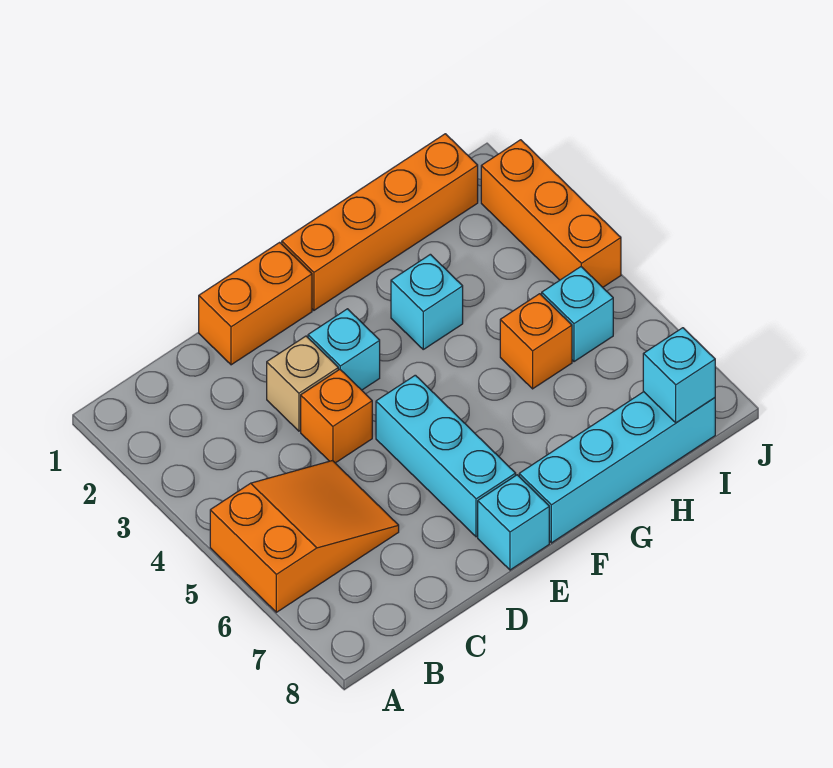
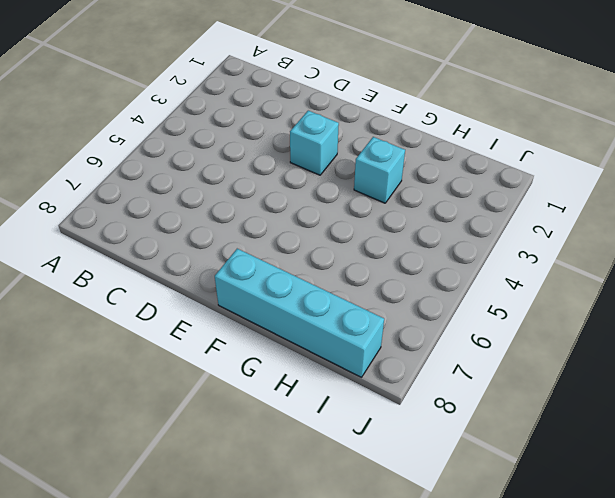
none -> orange slope A5:C6 level 1 top A
none -> orange brick D1:E1 level 1
none -> tan brick D3 level 1

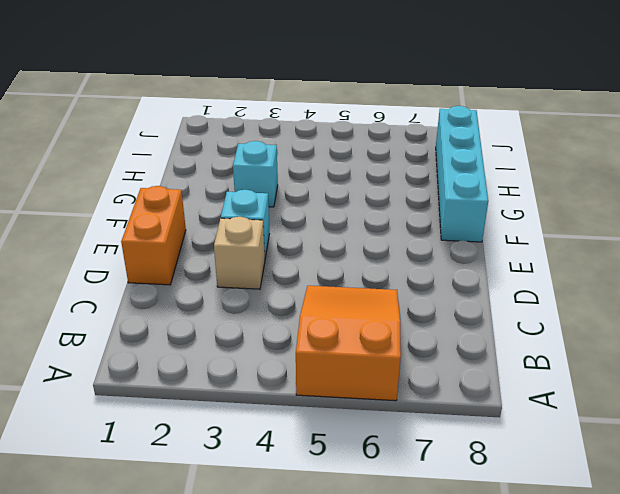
none -> orange brick D4 level 1
none -> cyan brick E5:E7 level 1
none -> cyan brick E8 level 1

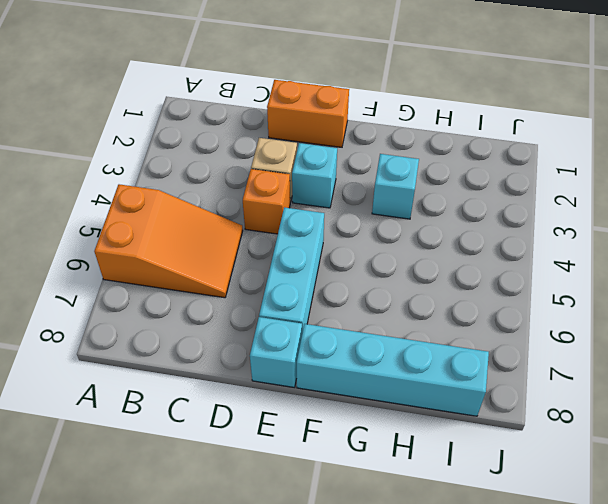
none -> orange brick F1:I1 level 1
none -> orange brick H5 level 1
none -> cyan brick I5 level 1

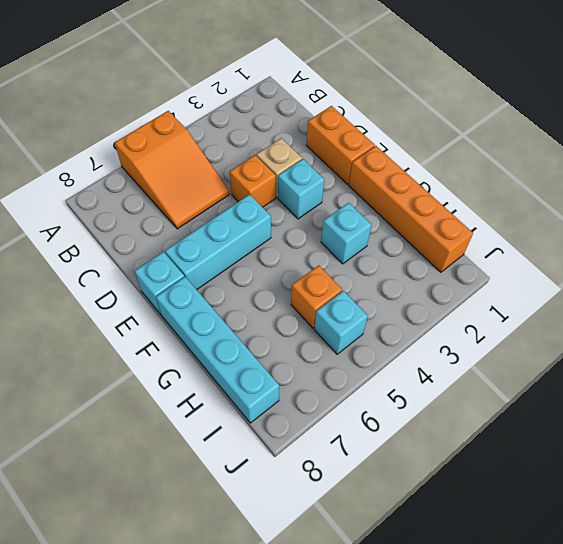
none -> orange brick J2:J4 level 1
none -> cyan brick I8 level 2

